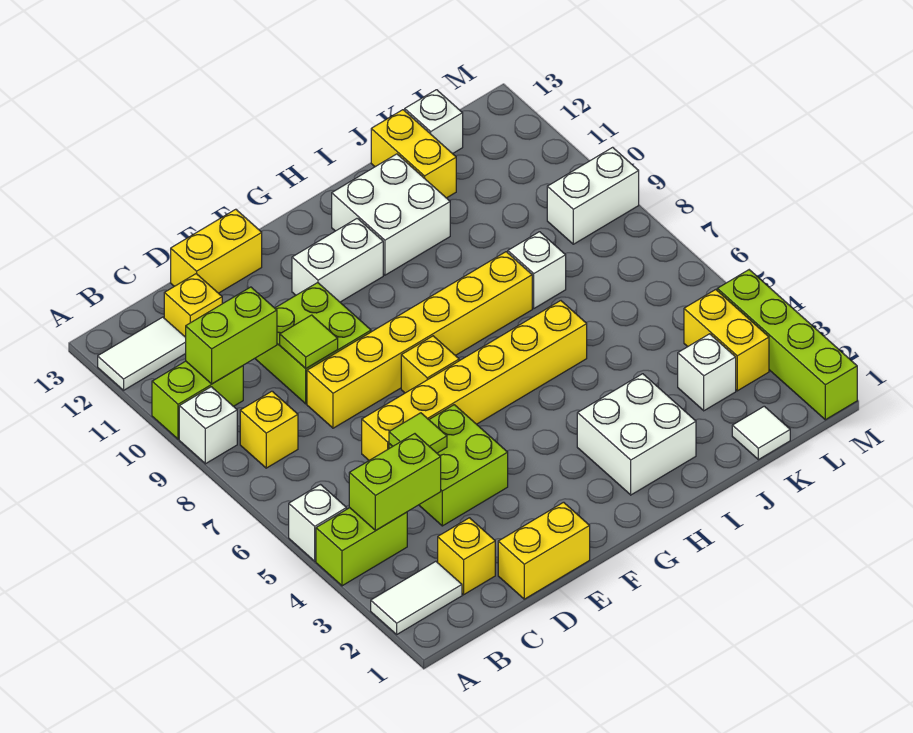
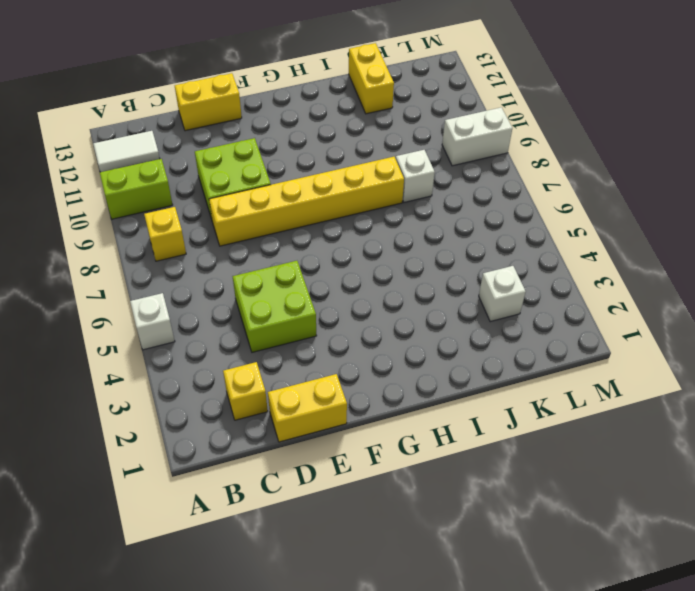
none -> white tile A2:B2 level 1
none -> lime brick A4:B4 level 1
none -> white brick A9 level 1
none -> yellow brick C12 level 1

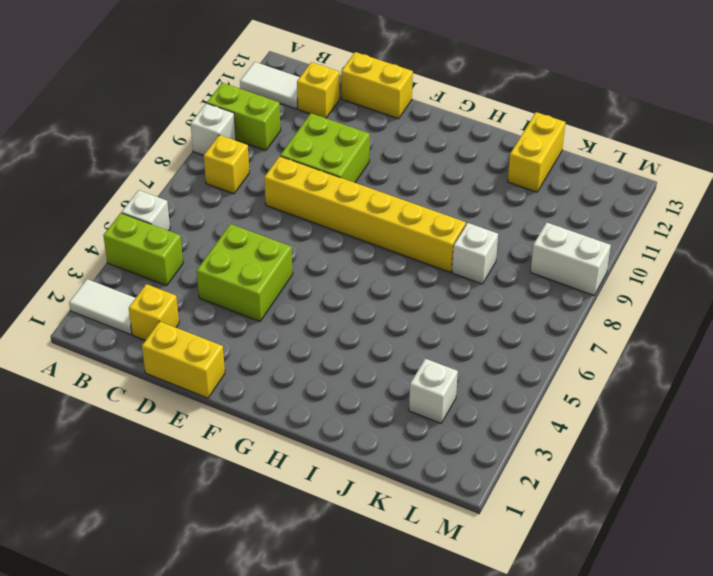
none -> yellow brick D6:I6 level 1
none -> yellow brick F7 level 1
none -> white brick F11:G11 level 1
none -> white brick H2:I3 level 1

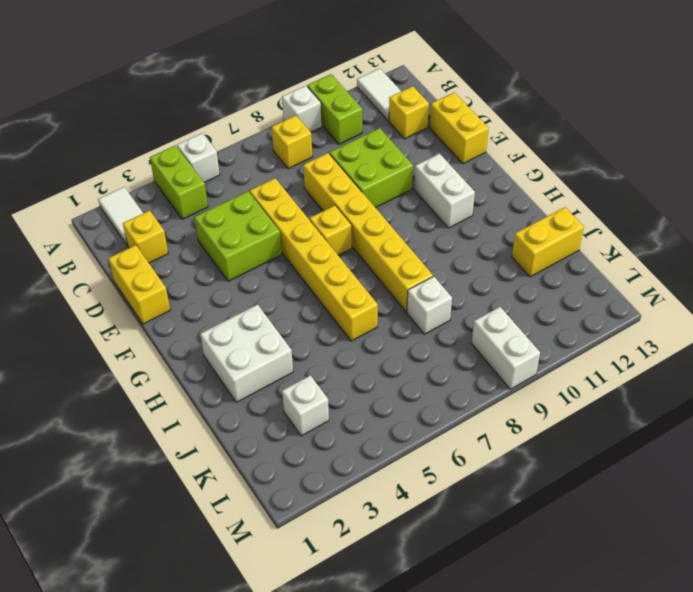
none -> white brick H11:I12 level 1
none -> white tile K1 level 1
none -> white brick K13 level 1
none -> yellow brick L3:L4 level 1

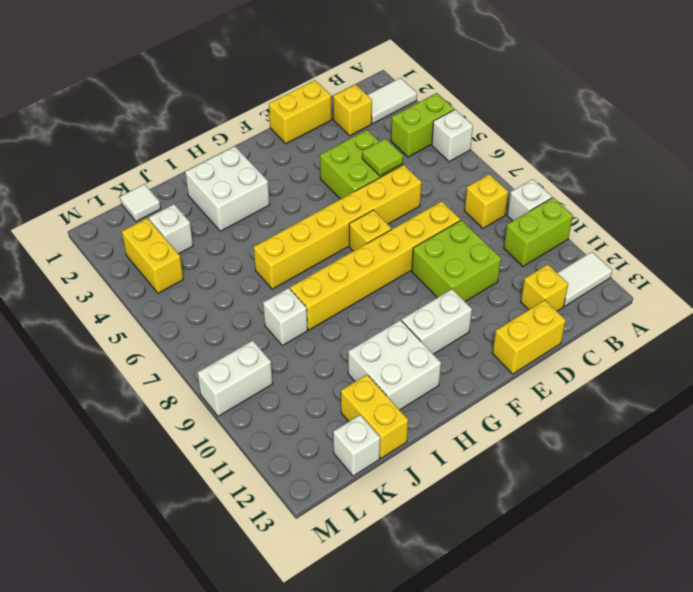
none -> lime brick M1:M4 level 1
none -> lime brick B4:C4 level 2
none -> lime brick B10:C10 level 2
none -> lime tile D9 level 2

